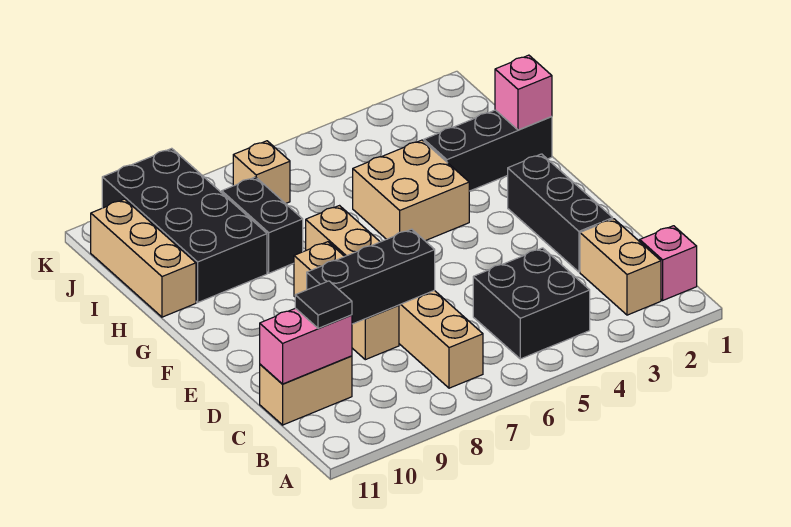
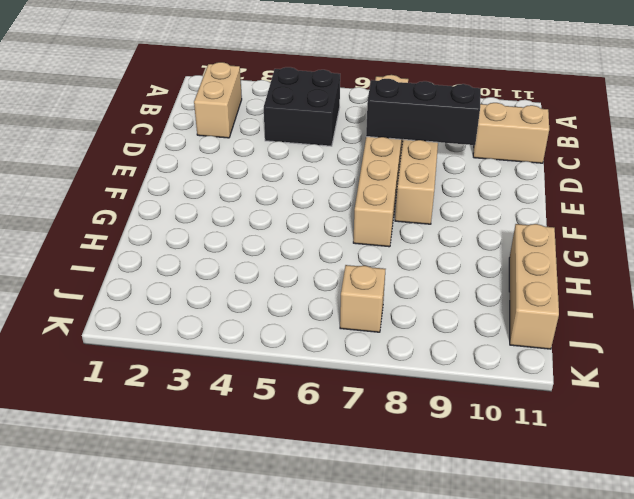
none -> pink brick B1 level 1
none -> black brick D2:F2 level 1
none -> tan brick G4:H5 level 1

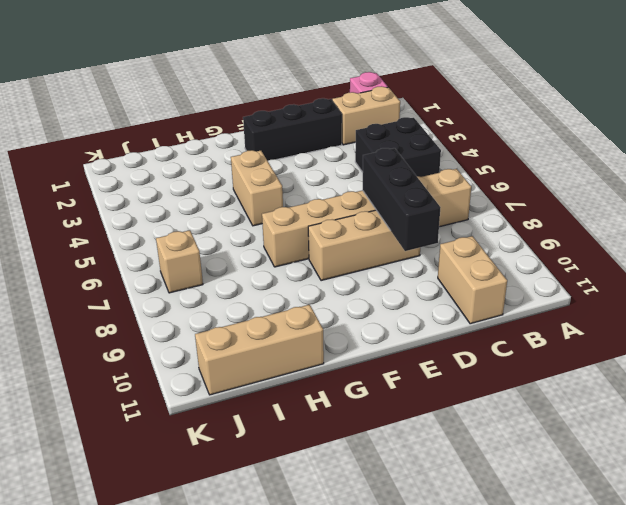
tan brick G4:G5 level 1 -> tan brick G4:H5 level 1
none -> black brick H1:H3 level 1
none -> black brick H8:I8 level 1
none -> black brick H9:K10 level 1

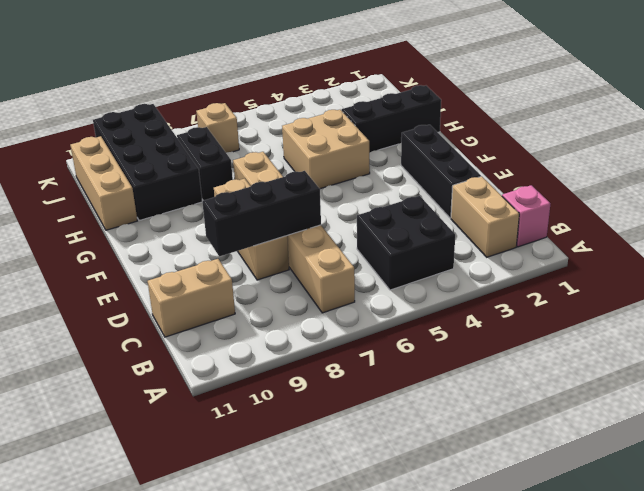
none -> pink brick C10:C11 level 2
none -> pink brick H1 level 2
none -> black tile C10 level 3

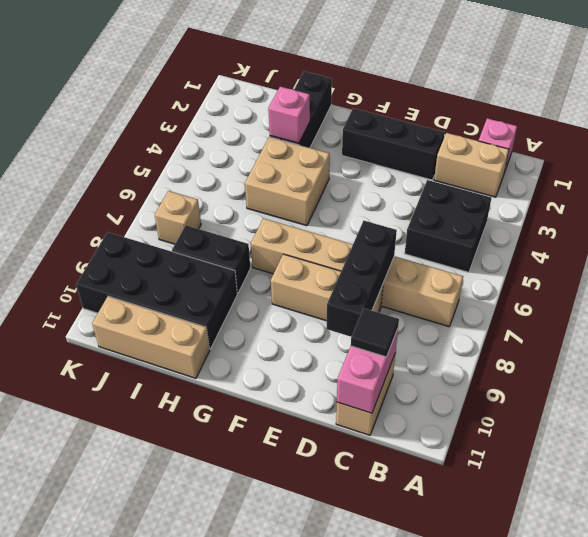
pink brick H3 level 2 -> pink brick H1 level 2

